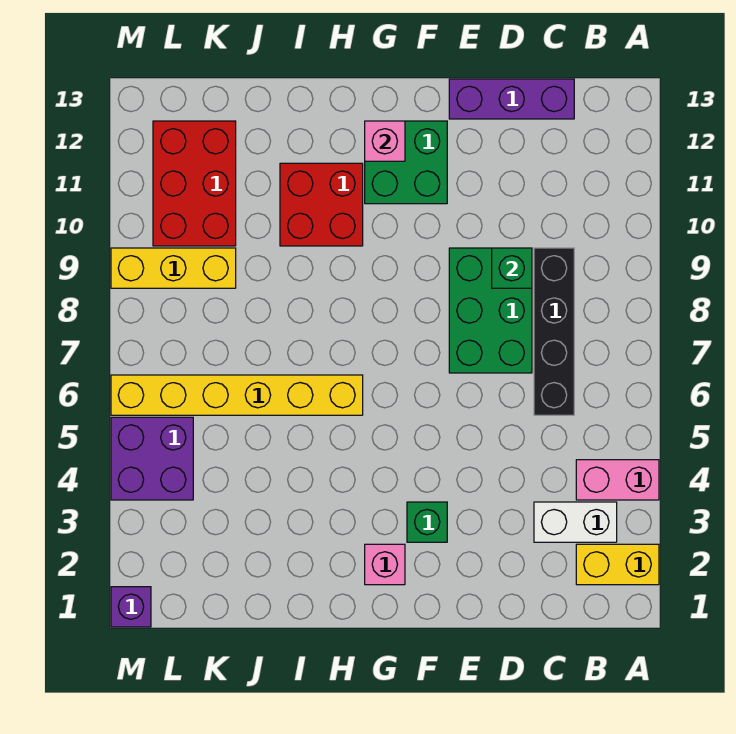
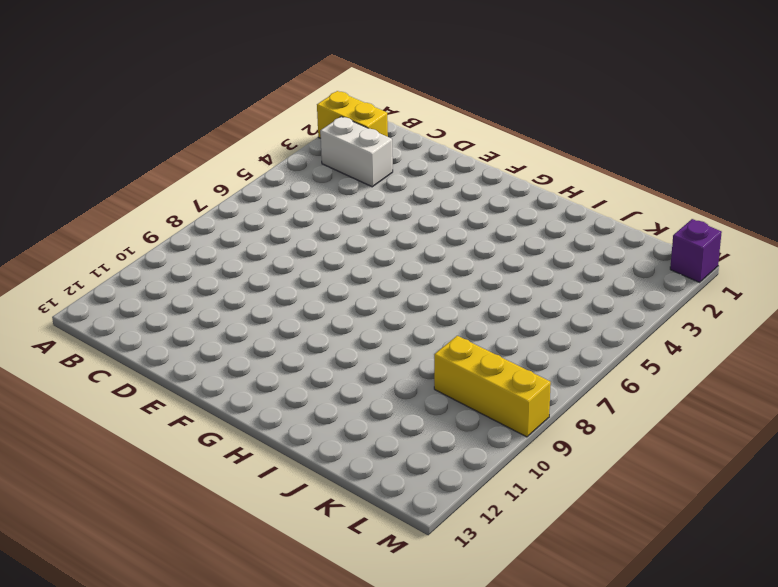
none -> pink brick A4:B4 level 1
none -> black brick C6:C9 level 1
none -> purple brick C13:E13 level 1

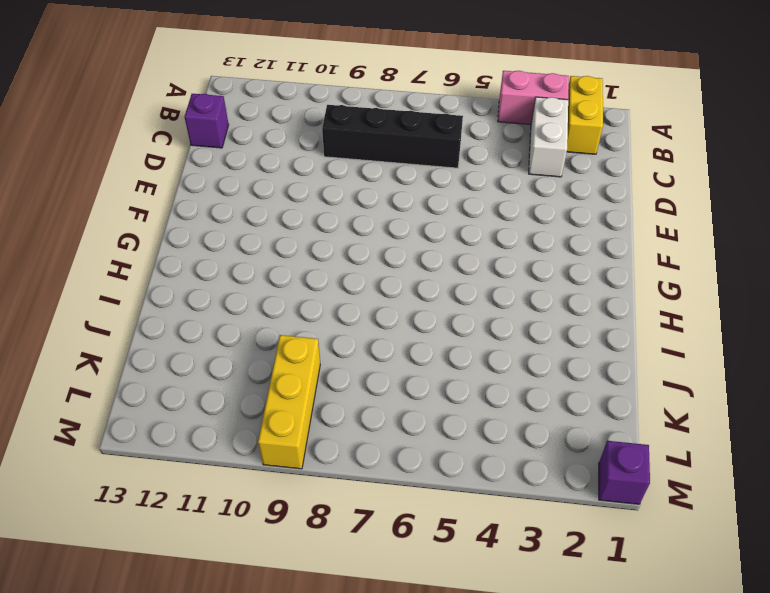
pink brick A3:A4 level 1 -> pink brick A4:B4 level 1
purple brick C13 level 1 -> purple brick C13:E13 level 1
none -> green brick D7:E9 level 1
none -> green brick F3 level 1
none -> green brick F11:G12 level 1

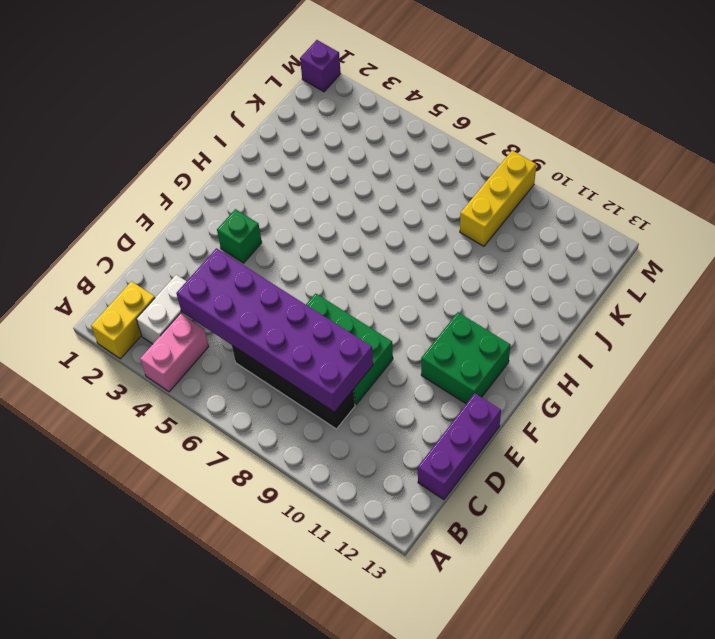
purple brick C4:D9 level 2 -> green brick D9 level 2
none -> pink brick G2 level 1
none -> yellow brick H6:M6 level 1
none -> red brick H10:I11 level 1

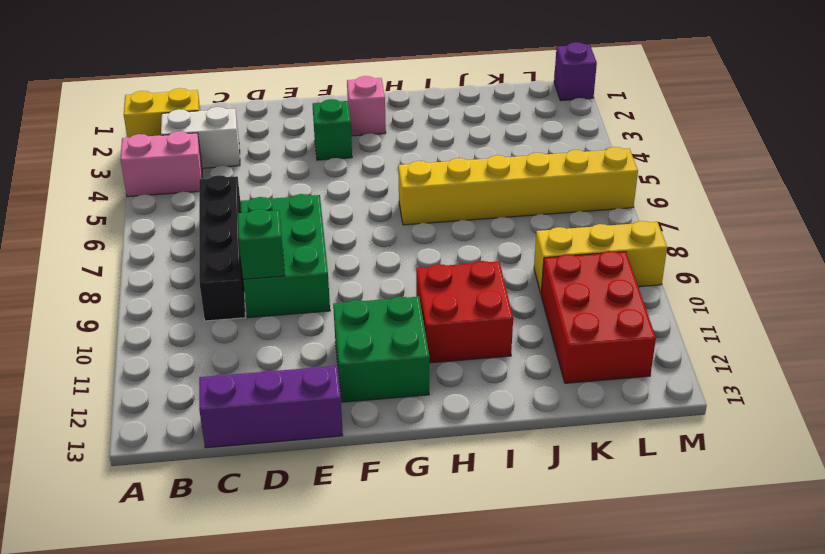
none -> purple brick L4:M5 level 1
none -> pink brick G12 level 2

